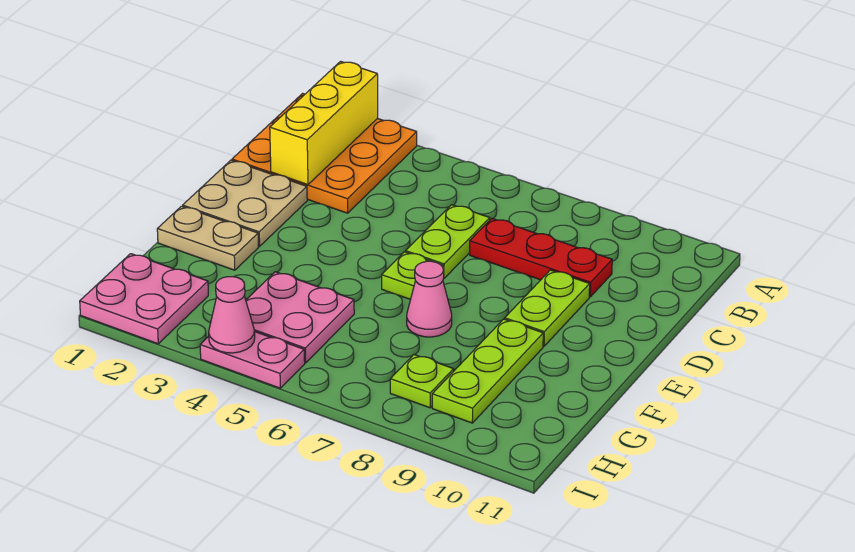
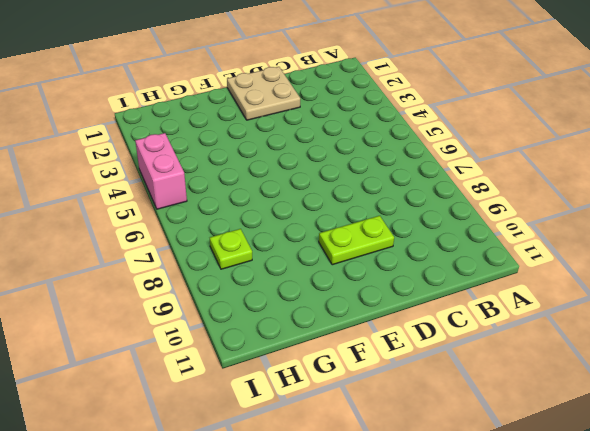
pink brick I4:I5 level 1 -> pink plate I4:I5 level 1
none -> orange plate A1:C3 level 1
none -> lime plate C6:D6 level 1
none -> red plate C7:C9 level 1

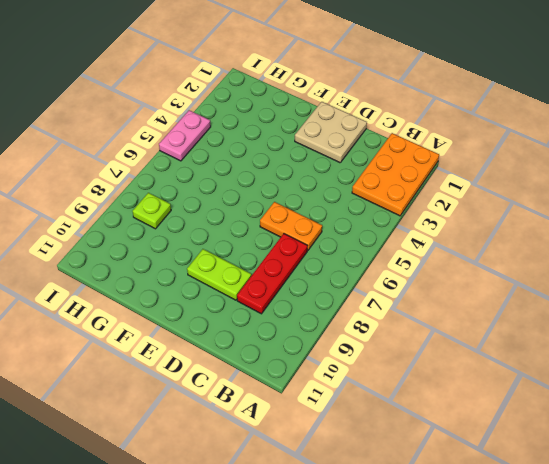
orange plate A1:B3 level 1 -> orange plate A1:C3 level 1
orange plate C6:D6 level 1 -> lime plate C6:D6 level 1
none -> lime plate E6 level 1
none -> tan plate F1:F2 level 1
none -> pink cone F7 level 1

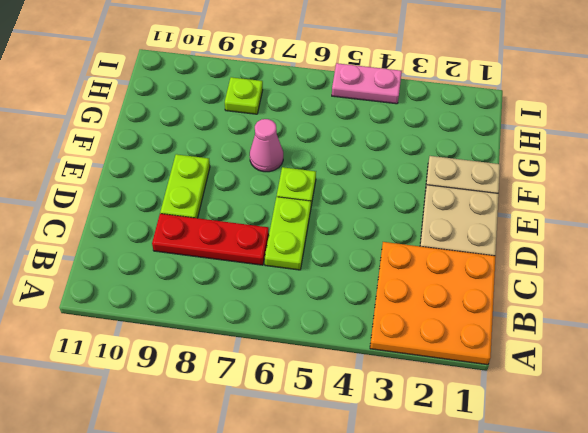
none -> lime plate F9:H9 level 1
none -> pink plate G4:H5 level 1
none -> pink plate H1:I2 level 1

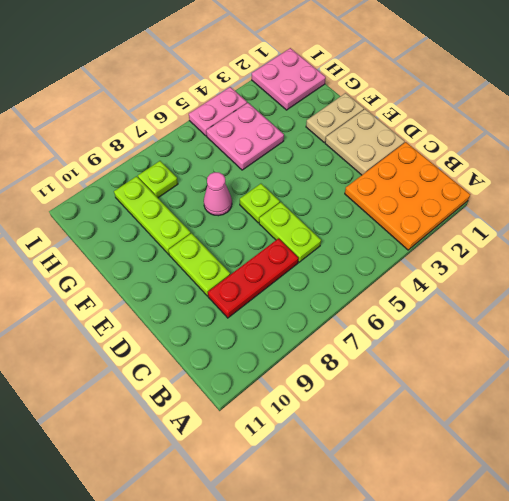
none -> yellow brick A2:C2 level 2
none -> pink cone I4 level 2

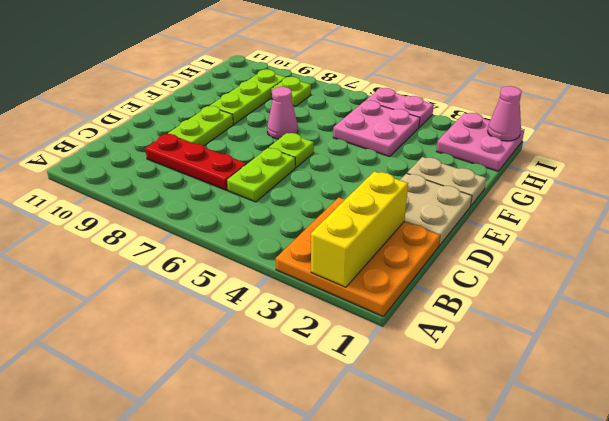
pink cone I1 level 2 -> pink cone I4 level 2

